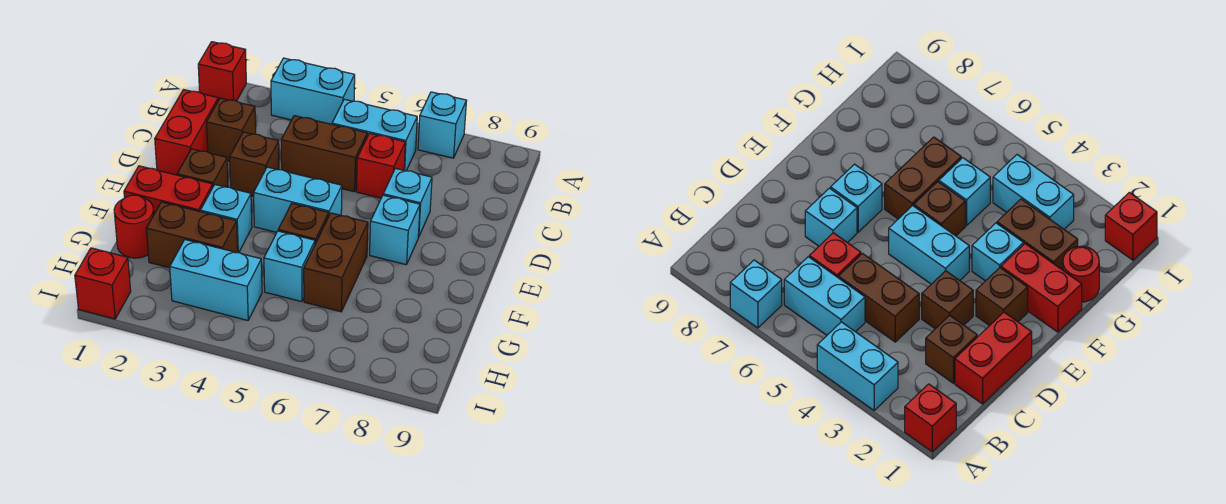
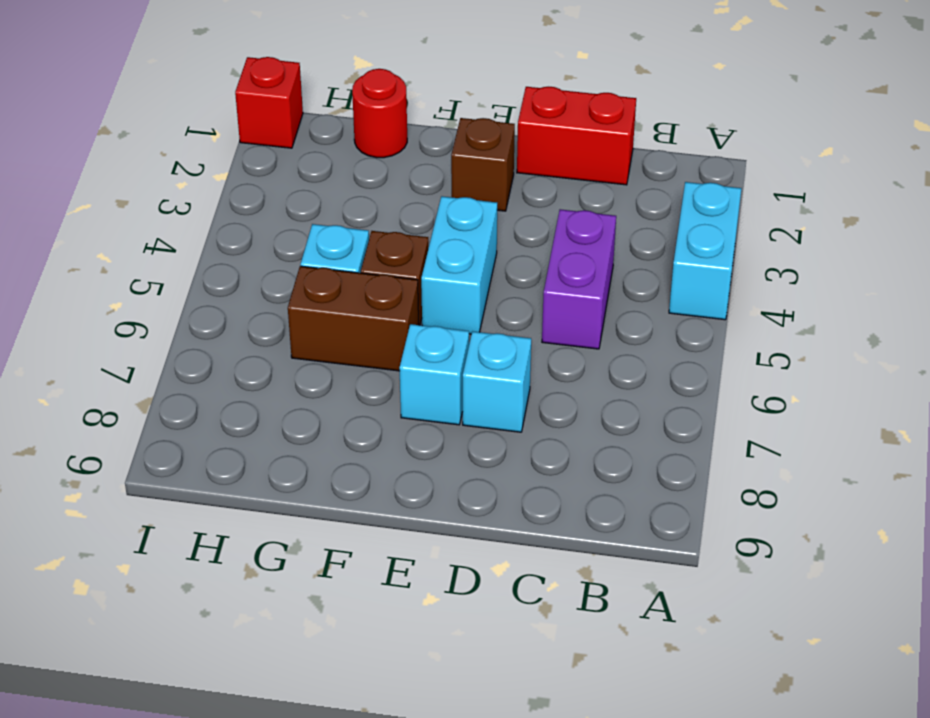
purple brick C4:C5 level 1 -> brown brick C4:C5 level 1
none -> red brick A1 level 1
none -> cyan brick A7 level 1
none -> cyan brick B5:B6 level 1

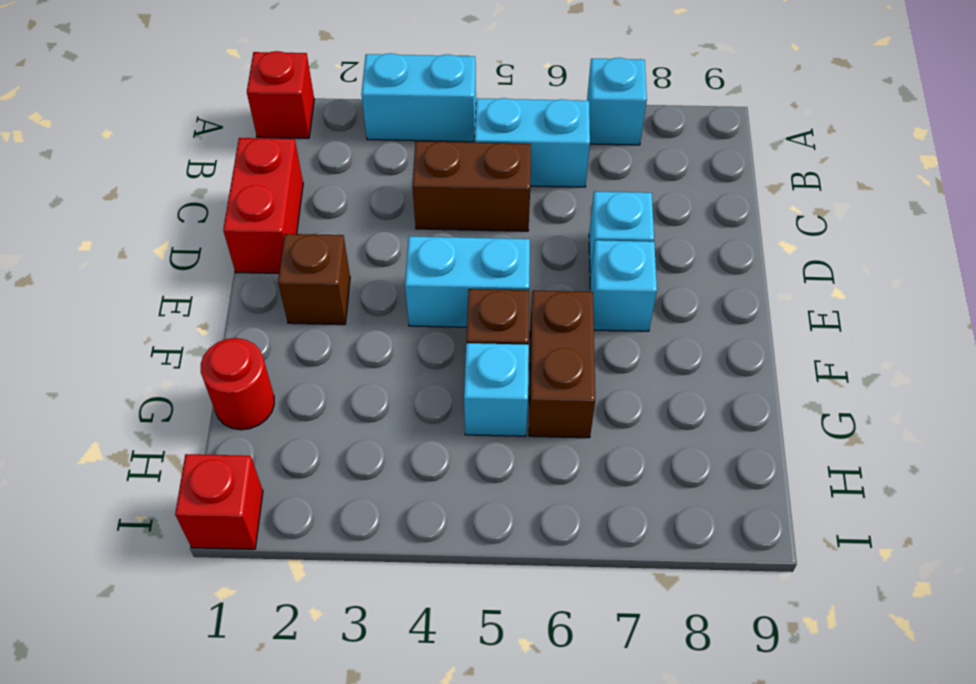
none -> brown brick C2 level 1
none -> red brick C6 level 1
none -> brown brick D3 level 1

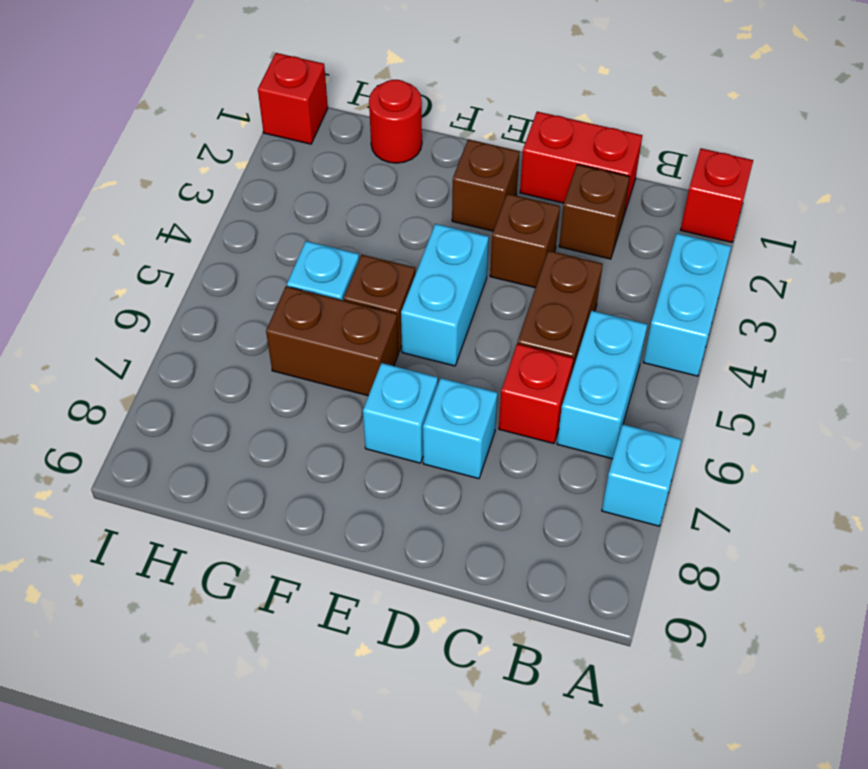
none -> red brick F1:F2 level 1
none -> cyan brick F3 level 1
none -> brown brick G2:G3 level 1

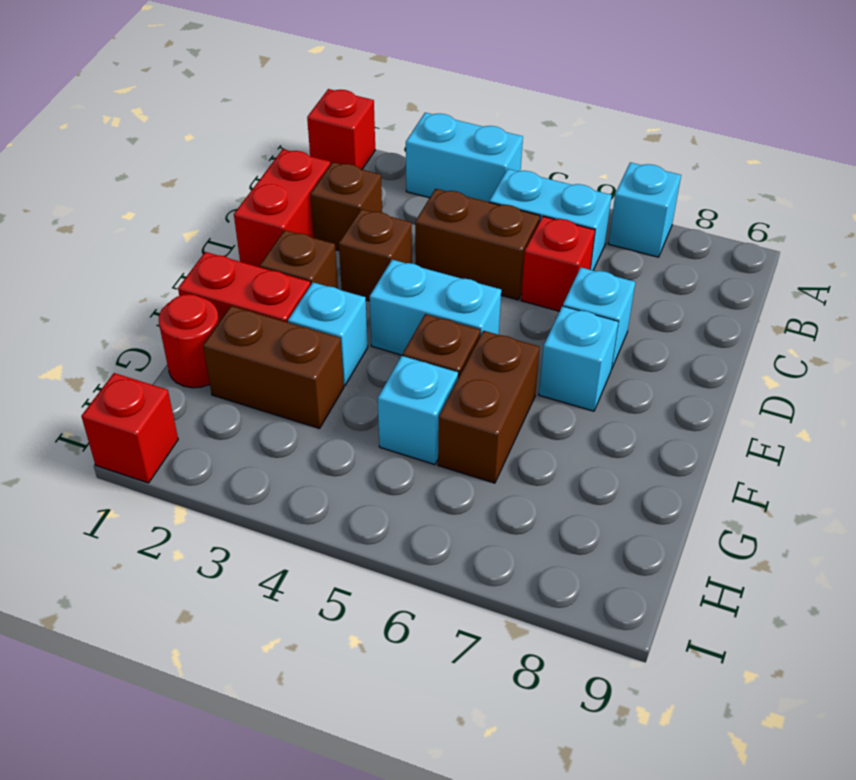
none -> cyan brick H3:H4 level 1

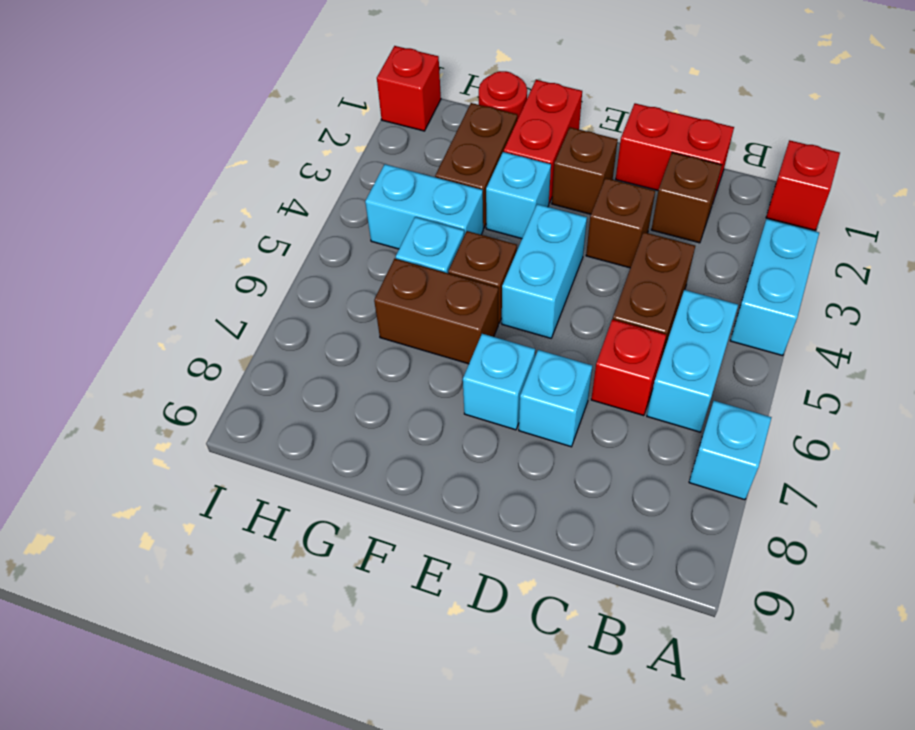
cyan brick G4:H4 level 1 -> cyan brick H3:H4 level 1

